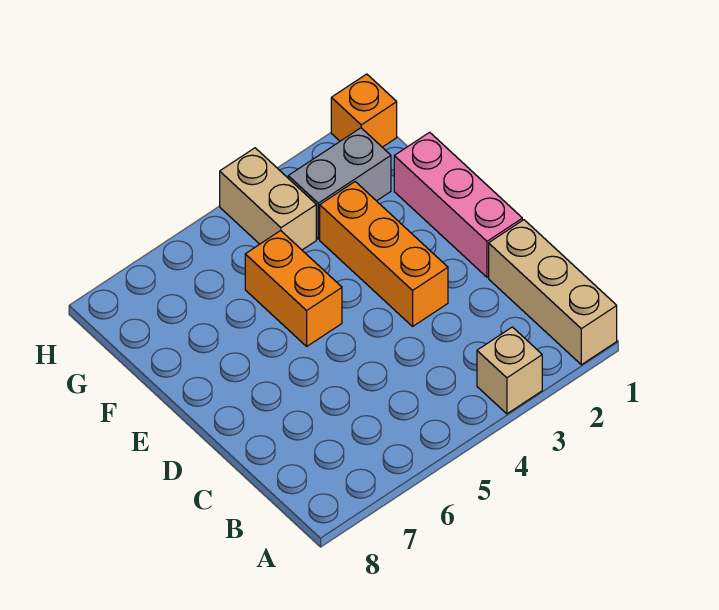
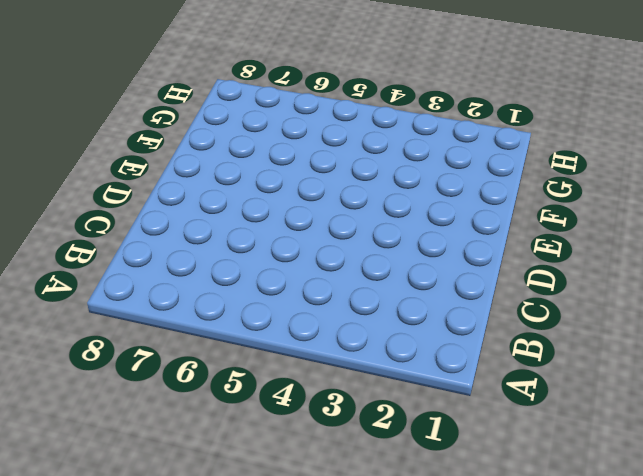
none -> tan brick A1:C1 level 1
none -> tan brick A3 level 1

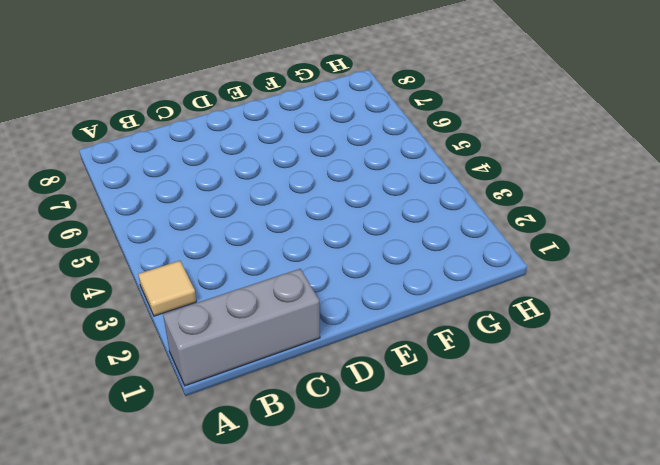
grey brick A1:C1 level 1 -> tan brick A1:C1 level 1
tan tile A3 level 1 -> tan brick A3 level 1
none -> pink brick D1:F1 level 1
none -> orange brick D3:F3 level 1

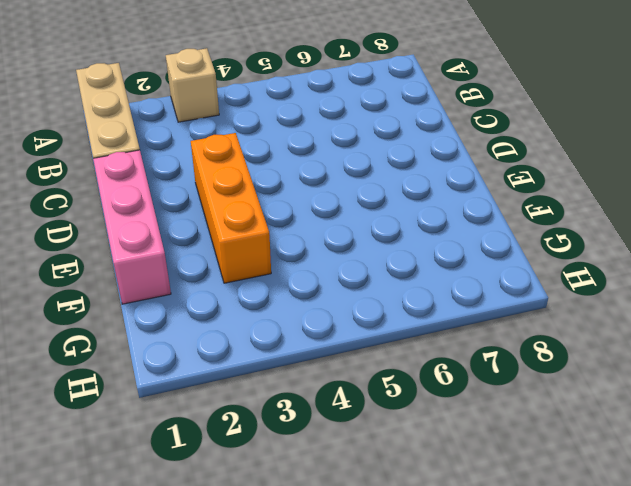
none -> orange brick E5:F5 level 1
none -> grey brick G2:G3 level 1

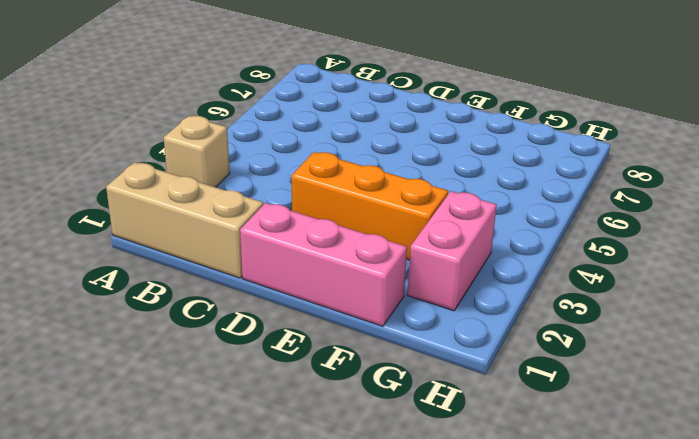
pink brick G2:G3 level 1 -> grey brick G2:G3 level 1
none -> orange brick E5:F5 level 1
none -> tan brick G4:H4 level 1

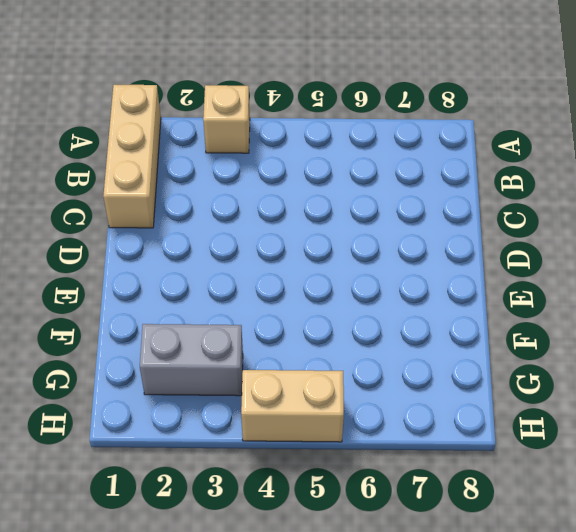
tan brick H4:H5 level 1 -> tan brick G4:H4 level 1
none -> pink brick D1:F1 level 1
none -> orange brick D3:F3 level 1

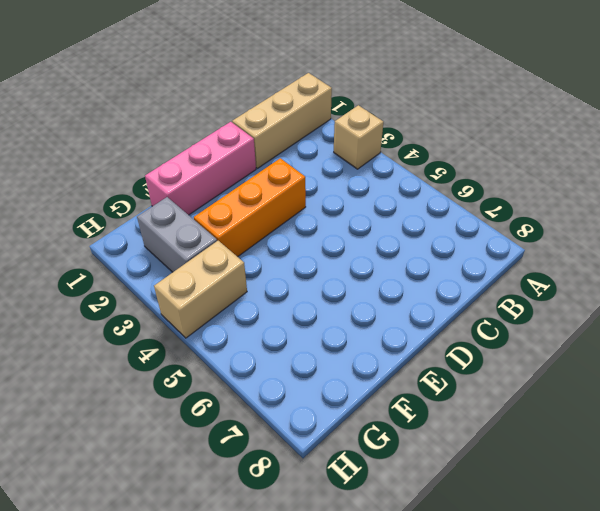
none -> orange brick E5:F5 level 1
none -> orange brick H1 level 1

